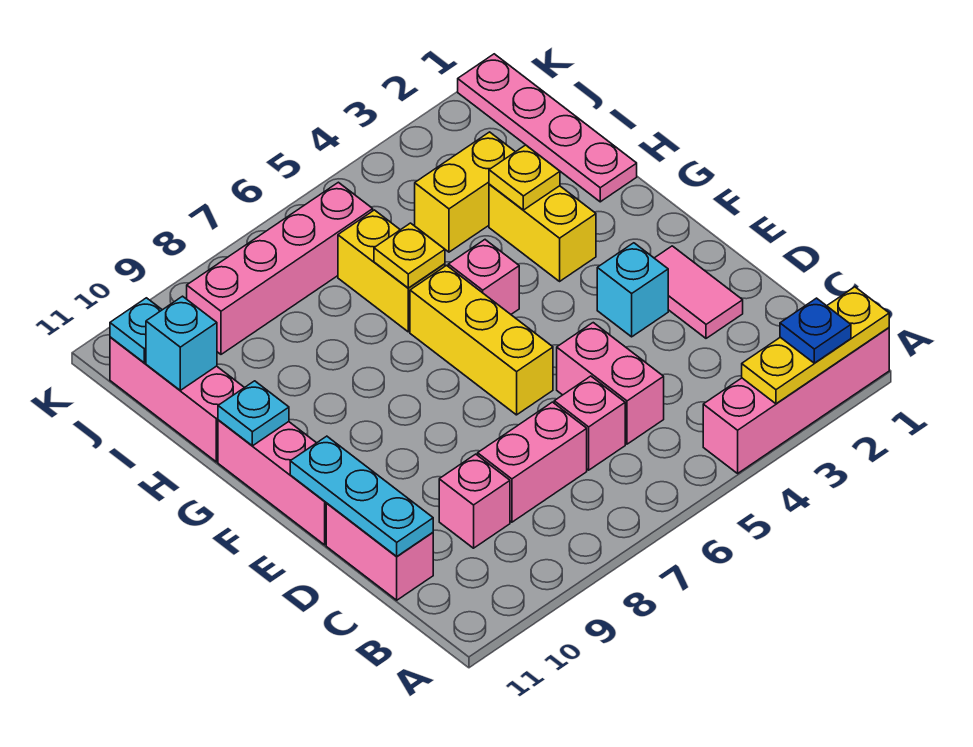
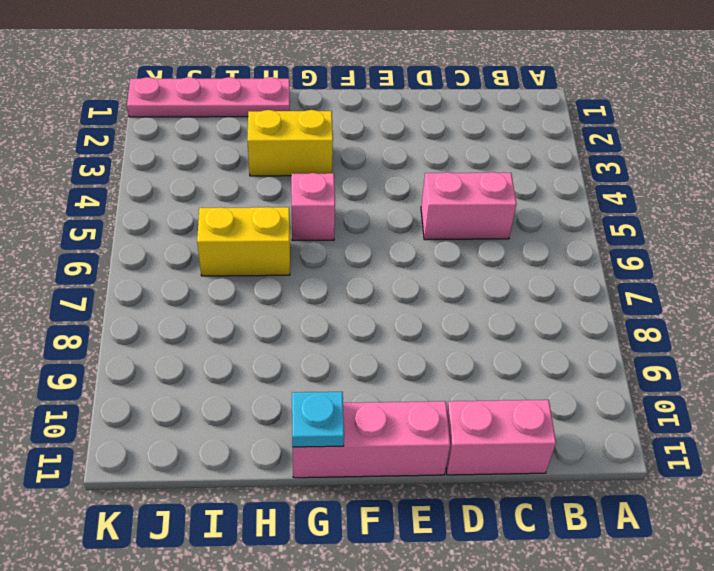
none -> pink brick A1:A4 level 1
none -> pink brick C6 level 1
none -> pink brick C7:C8 level 1

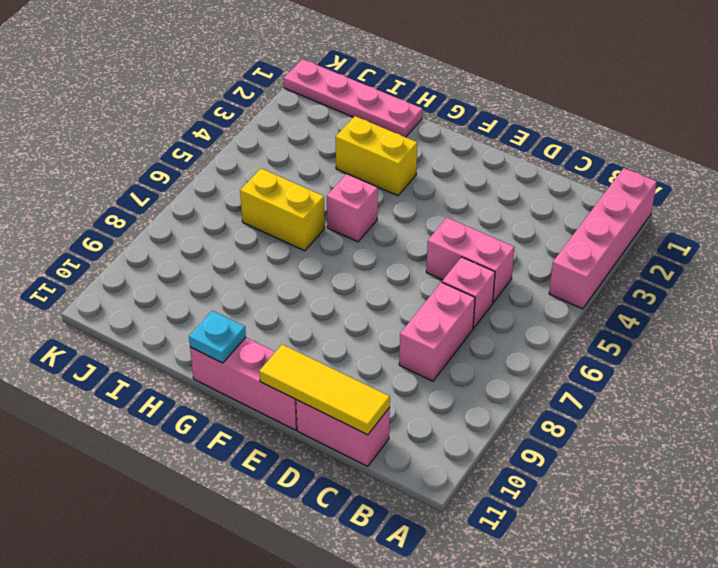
yellow tile C11:E11 level 2 -> cyan plate C11:E11 level 2
none -> pink brick C9 level 1
none -> pink tile D2:E2 level 1
none -> cyan brick E3 level 1

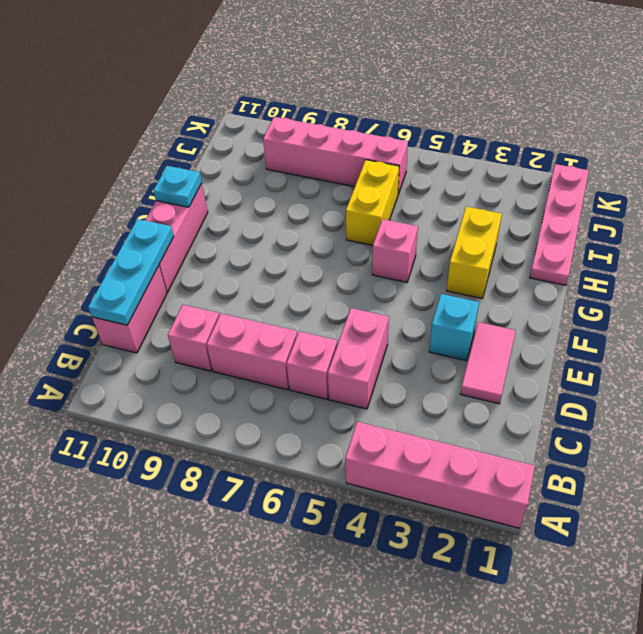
none -> yellow brick E6:G6 level 1
none -> pink brick H11:J11 level 1
none -> yellow brick I3:I4 level 1

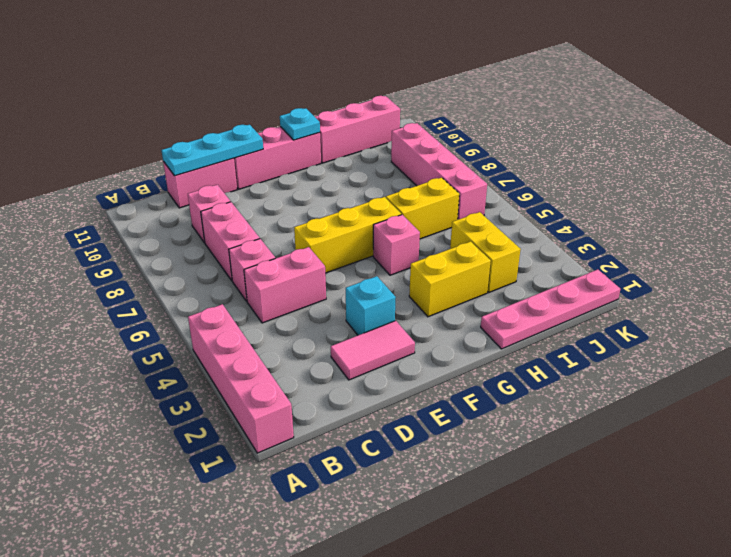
none -> yellow plate A1:A3 level 2
none -> yellow plate H3 level 2
none -> yellow plate H6 level 2

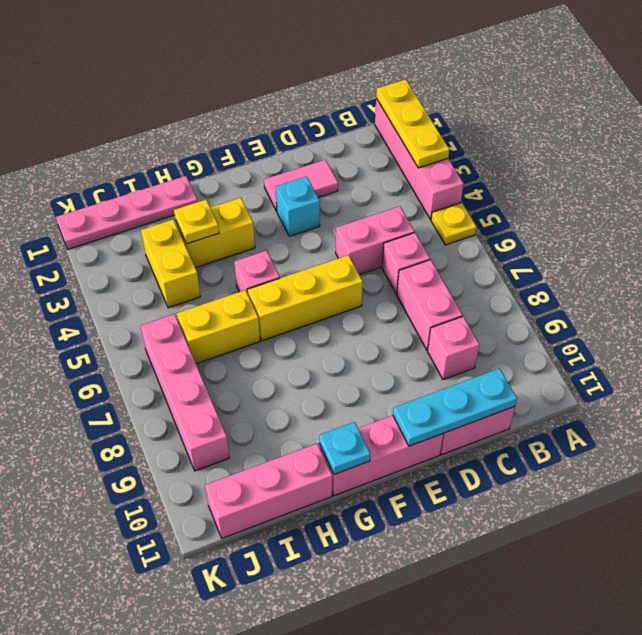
yellow plate A5 level 1 -> yellow plate H6 level 2
none -> cyan brick I11 level 2
none -> cyan plate J11 level 2
none -> blue plate A2 level 3

